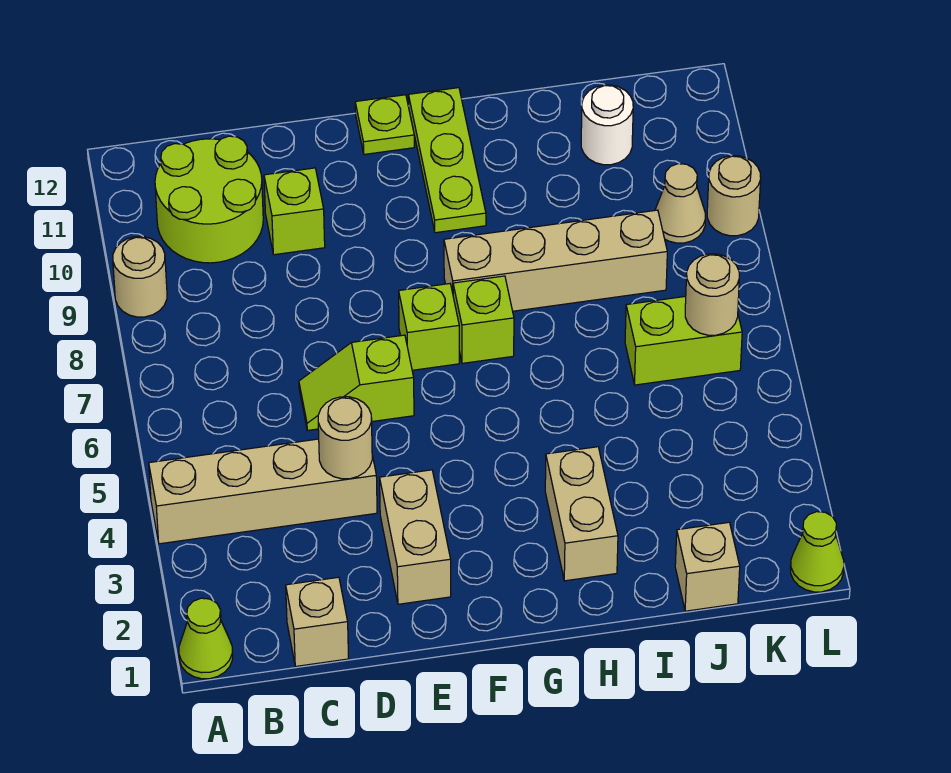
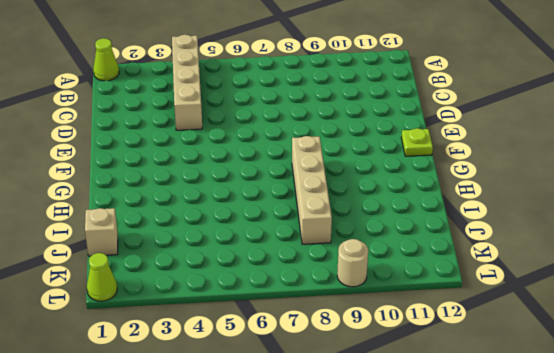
none -> tan round brick A9 level 1
none -> lime round brick B10:C11 level 1
none -> tan brick C1 level 1

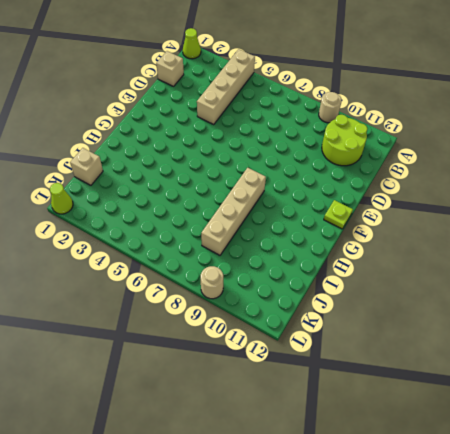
none -> lime slope D6:E6 level 1 top E
none -> lime brick D10 level 1
none -> tan brick E2:E3 level 1

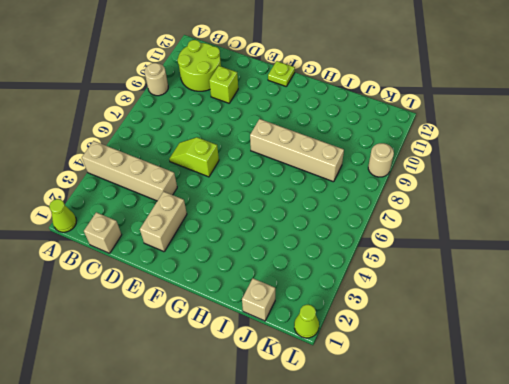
none -> lime brick F7 level 1
none -> lime brick G7 level 1
none -> lime plate G10:G12 level 1

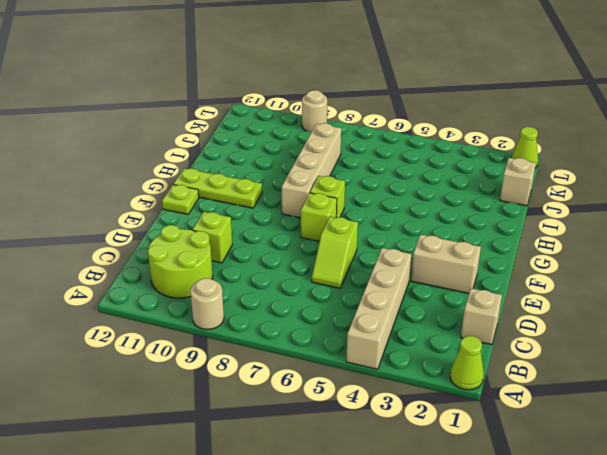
none -> tan brick H2:H3 level 1
none -> lime brick J6:K6 level 1
none -> white round brick J11 level 1

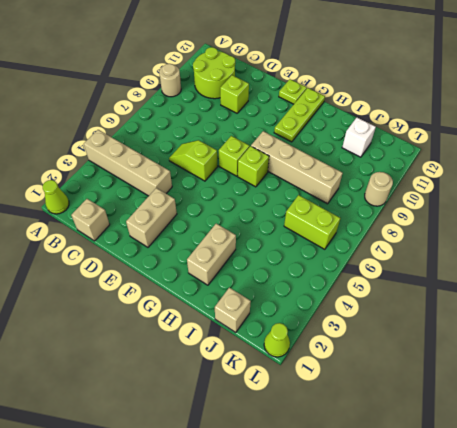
white brick J11 level 1 -> white round brick J11 level 1
none -> tan cone K9 level 1
none -> tan round brick D4 level 2
none -> tan round brick K6 level 2

